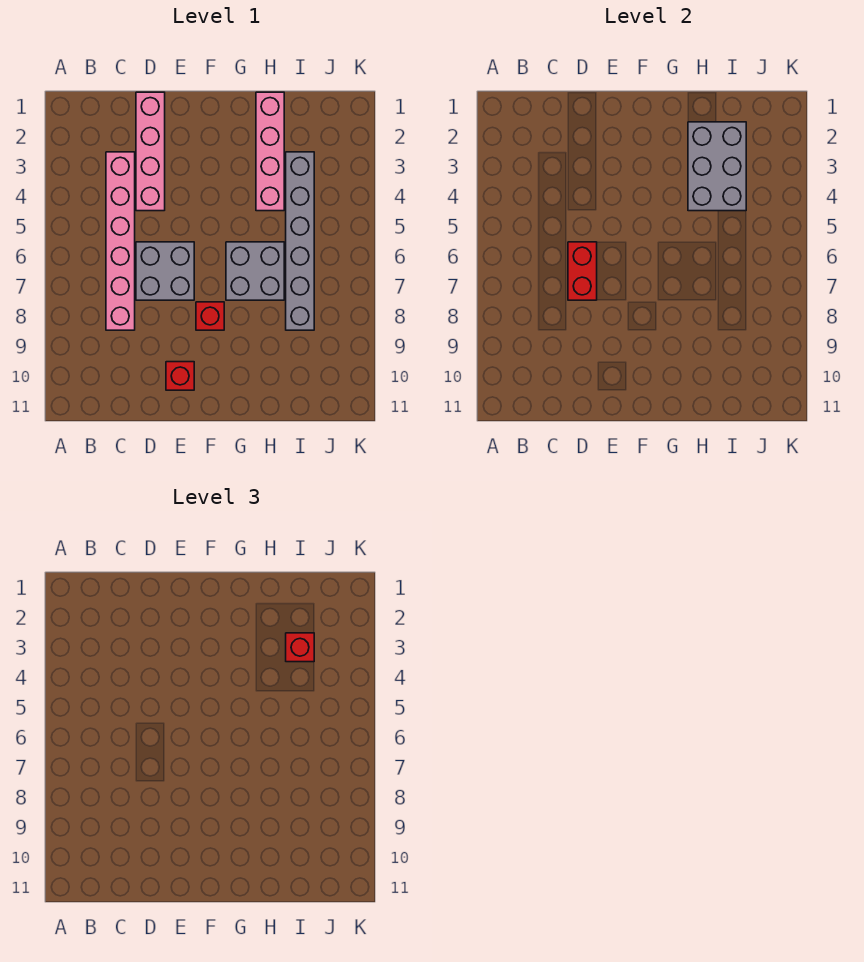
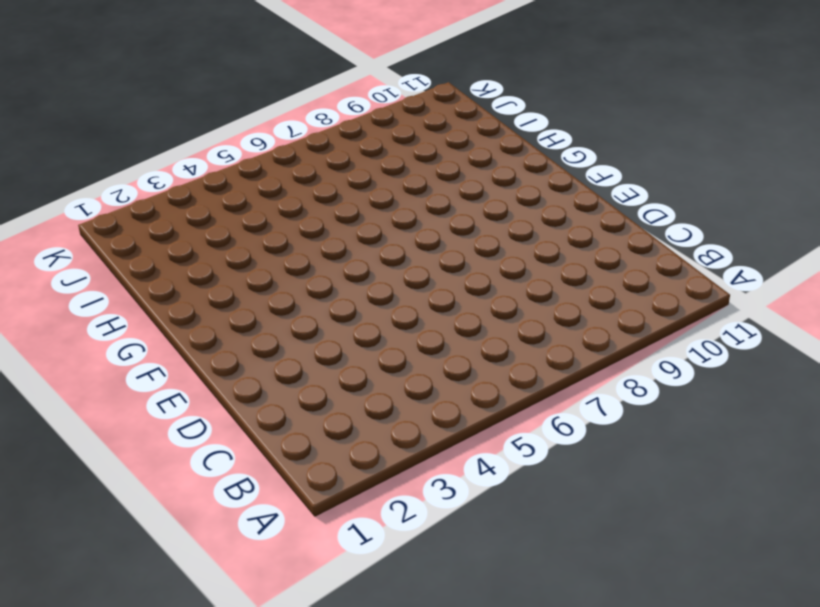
none -> pink brick C3:C8 level 1
none -> pink brick D1:D4 level 1

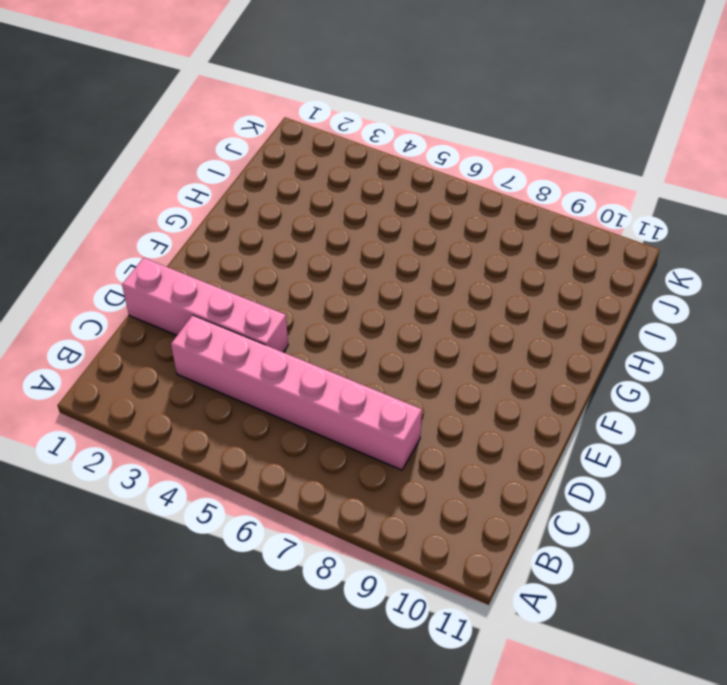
none -> grey brick D6:E7 level 1
none -> red brick E10 level 1

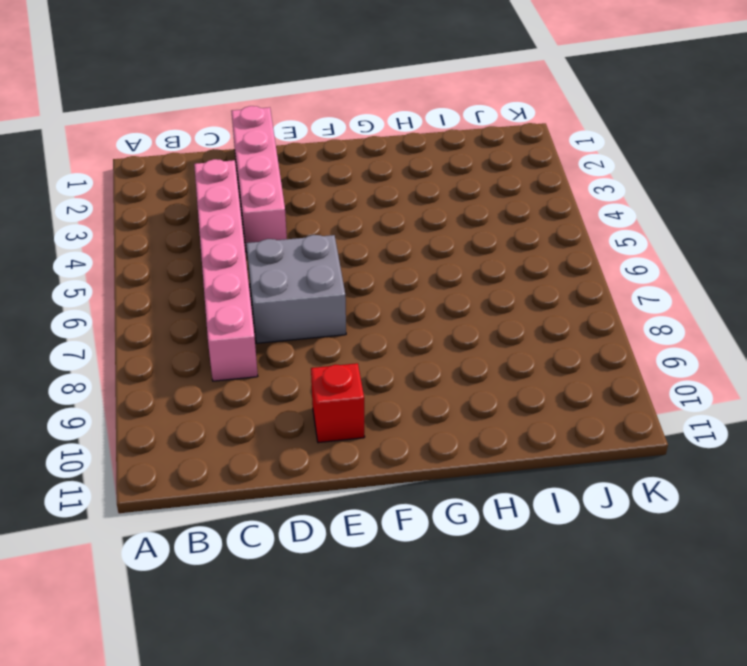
none -> red brick F8 level 1
none -> grey brick G6:H7 level 1

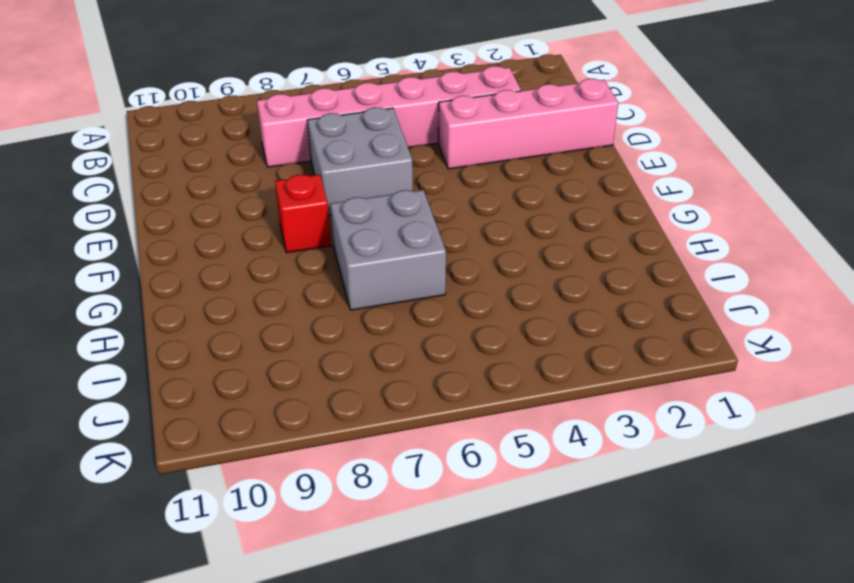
none -> red brick E10 level 1
none -> pink brick H1:H4 level 1

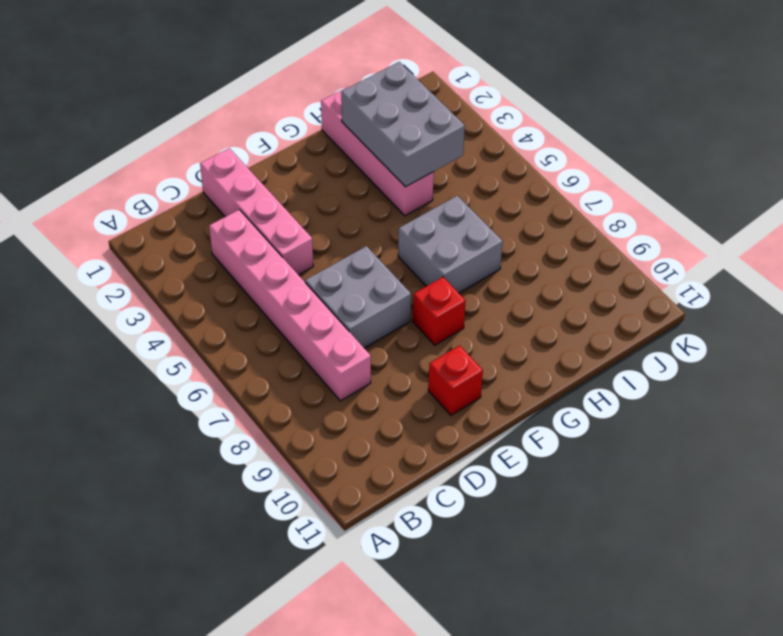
none -> grey brick I3:I8 level 1
none -> red brick D6:D7 level 2

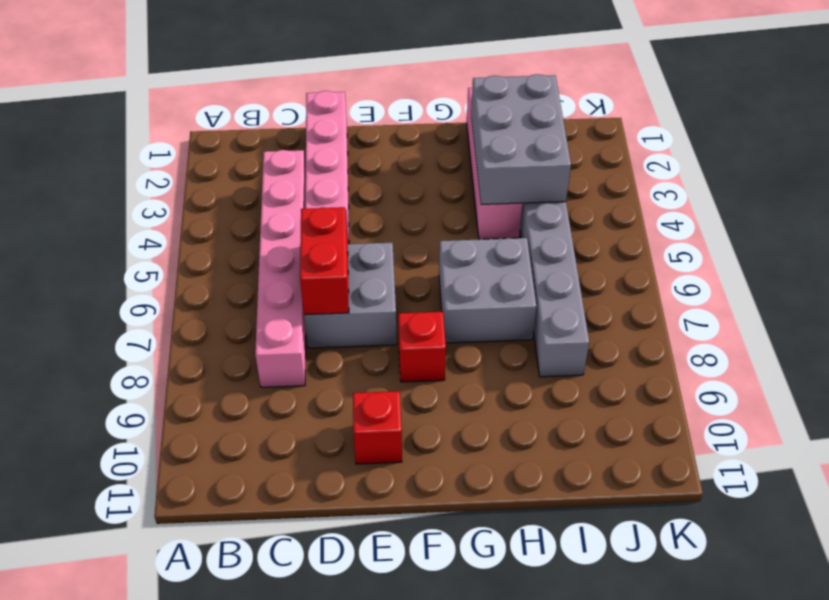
none -> red brick I3 level 3

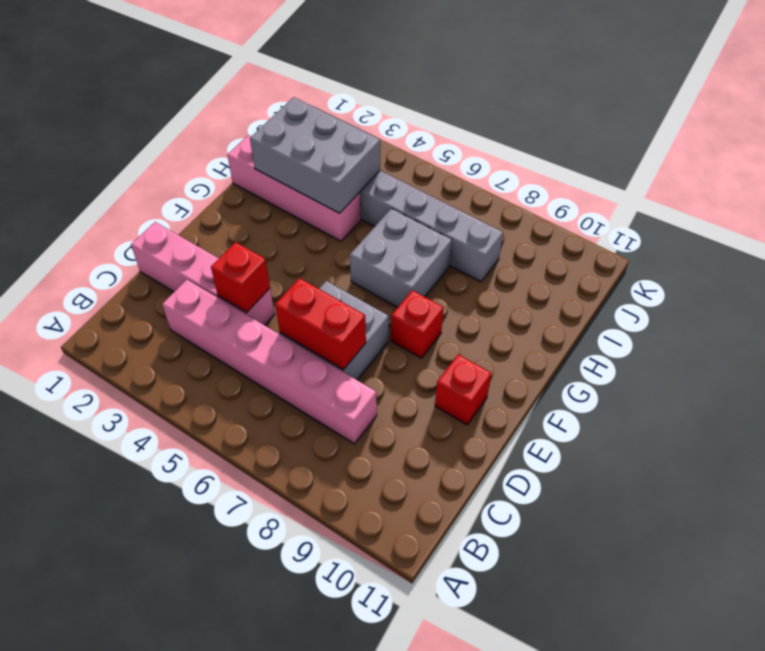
red brick D4 level 2 -> red brick I3 level 3

